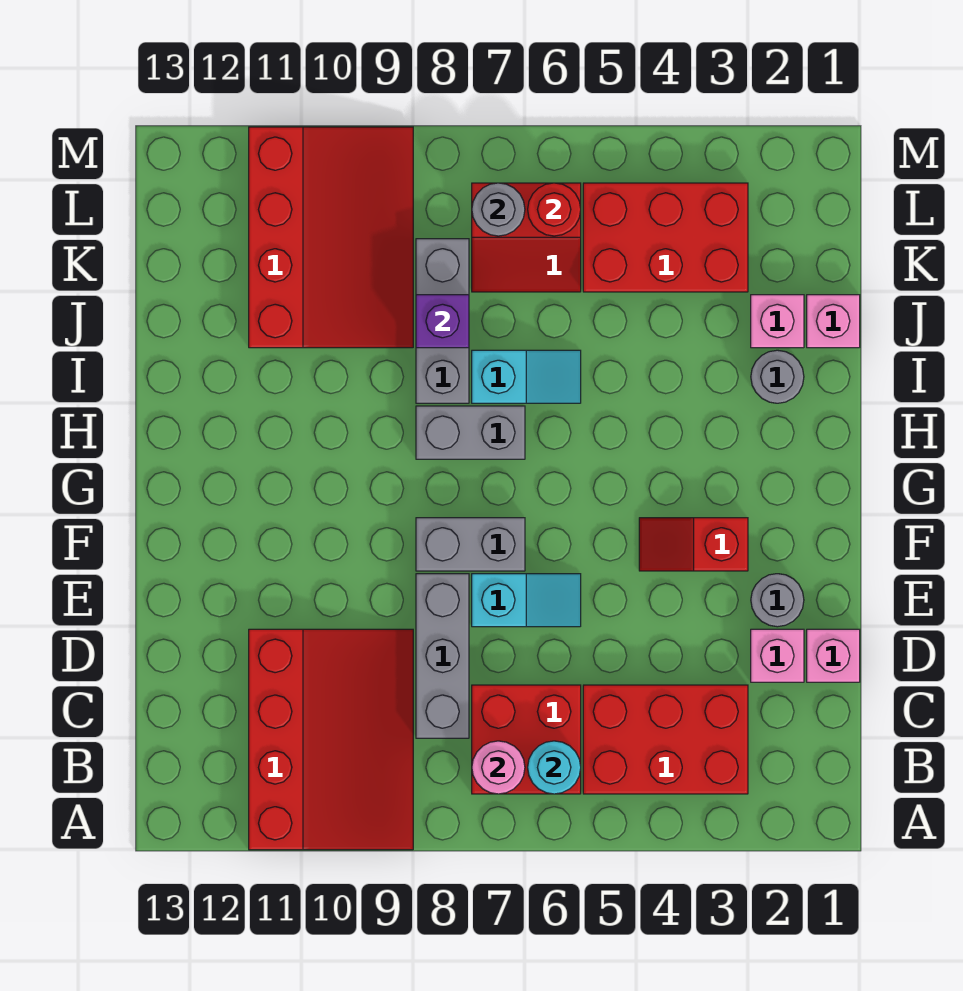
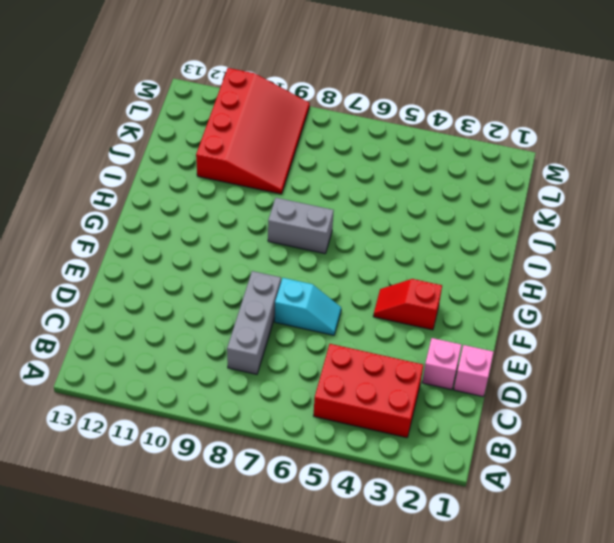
none -> red slope A9:D11 level 1 top 11
none -> red brick B6:C7 level 1
none -> grey round brick E2 level 1

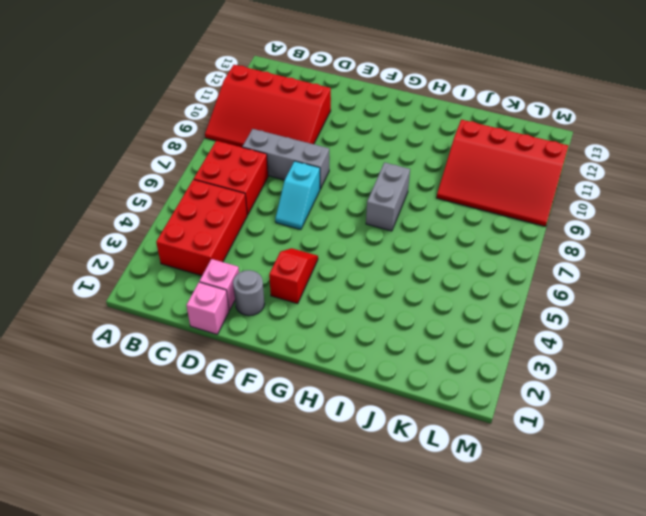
none -> grey brick F7:F8 level 1
none -> grey round brick I2 level 1
none -> cyan slope I6:I7 level 1 top 7

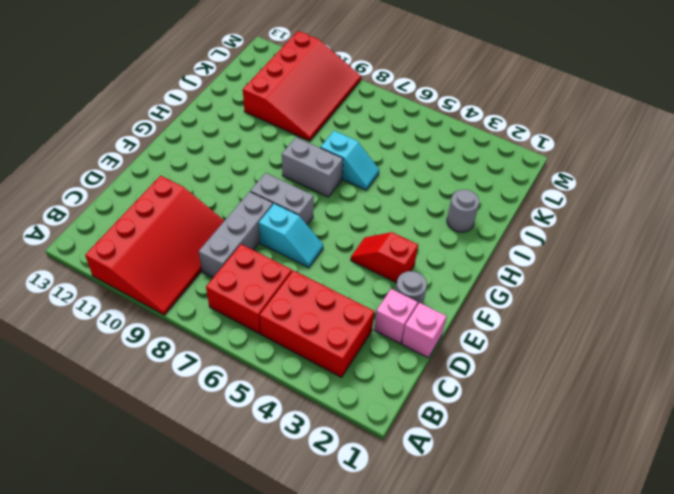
none -> grey brick I8:K8 level 1
none -> pink brick J1 level 1
none -> pink brick J2 level 1

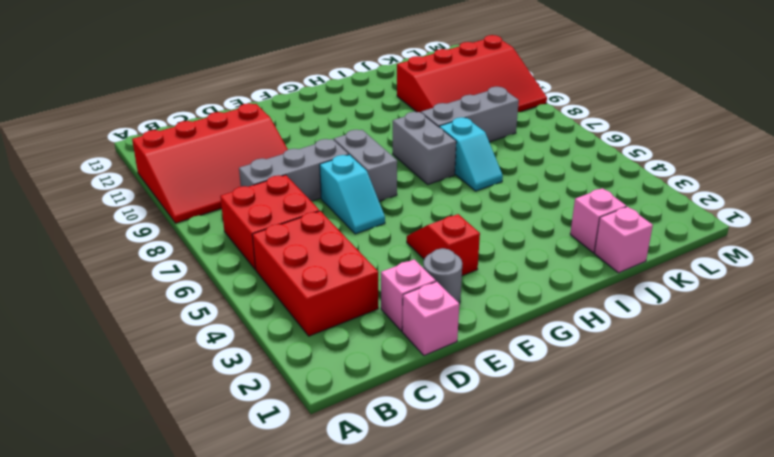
none -> grey round brick I2 level 1
none -> red brick K3:L5 level 1
none -> red slope K6:L7 level 1 top L

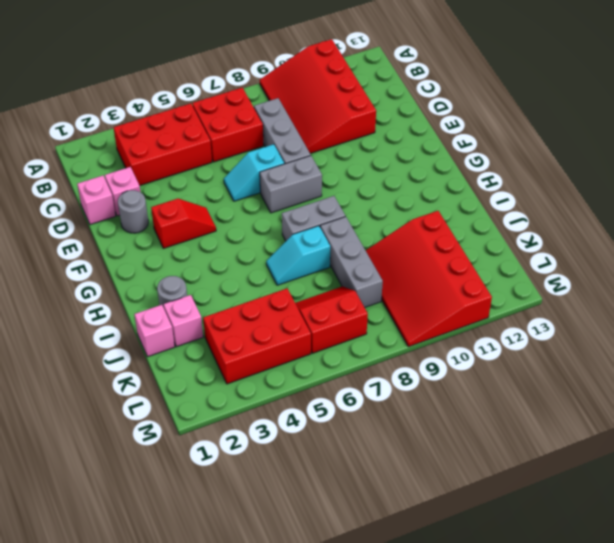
none -> cyan round brick B6 level 2
none -> pink round brick B7 level 2
none -> purple brick J8 level 2

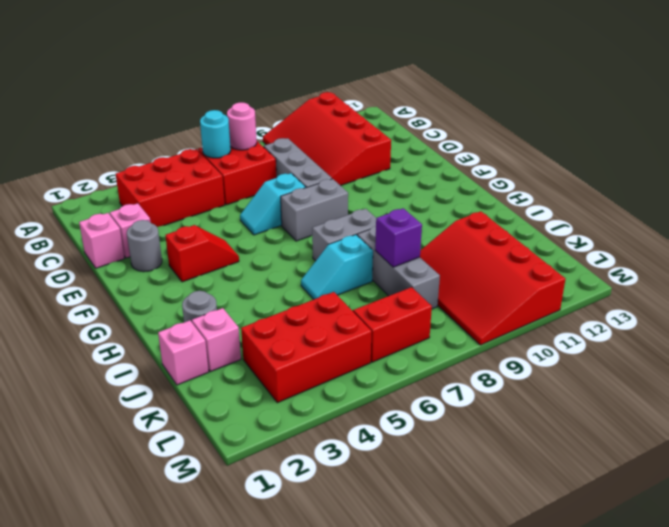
none -> red round brick L6 level 2
none -> grey round brick L7 level 2

